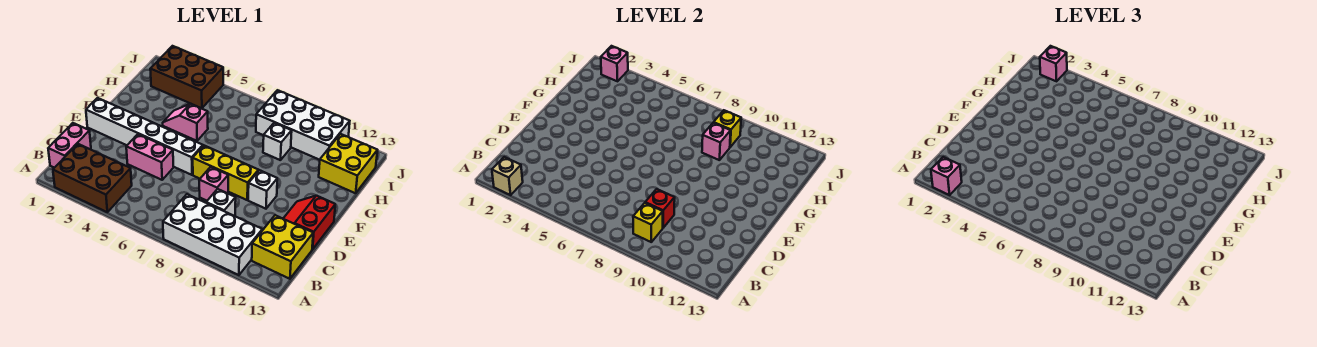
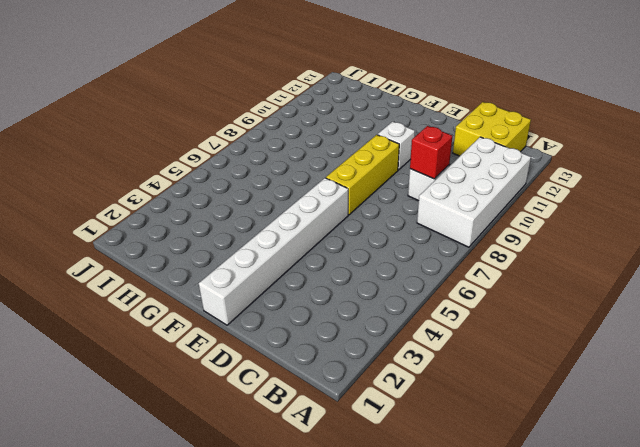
none -> brown brick A2:B4 level 1
none -> pink brick B1:C1 level 1
none -> pink brick D4:D5 level 1

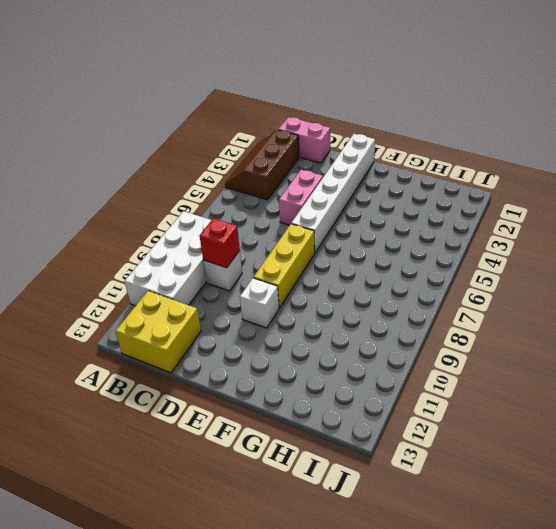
brown slope A2:B4 level 1 top B -> brown brick A2:B4 level 1
none -> pink brick D8 level 1
none -> red slope D12:E13 level 1 top 13
none -> pink slope G4:G5 level 1 top 5

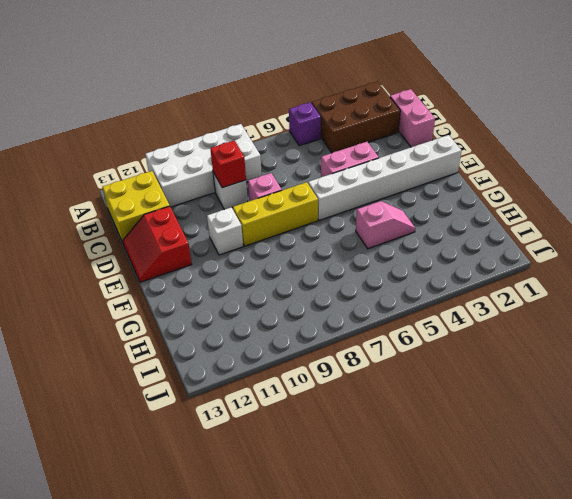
purple brick A5 level 1 -> none
red slope D12:E13 level 1 top 12 -> red slope D12:E13 level 1 top 13
none -> white brick H9 level 1
none -> yellow brick H12:I13 level 1
none -> brown brick I2:J4 level 1

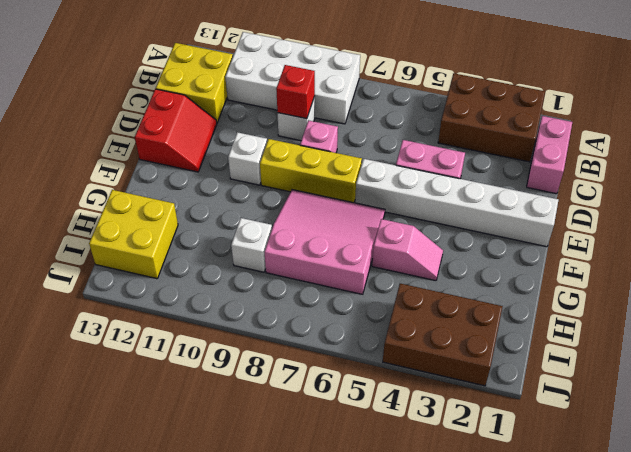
pink slope F6:H8 level 1 top H -> none
none -> white brick I8:J11 level 1
none -> tan brick A2 level 2
none -> yellow brick B9 level 2

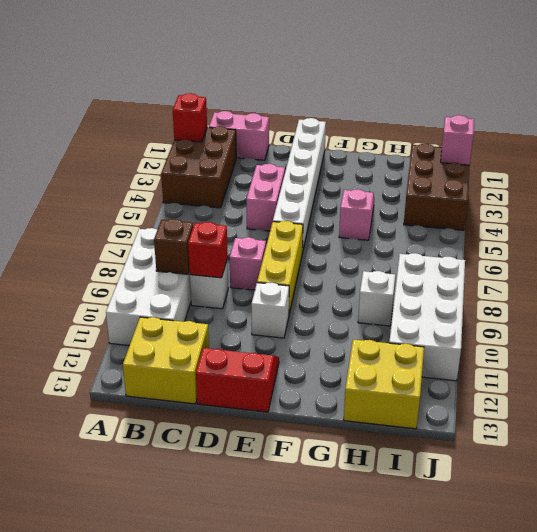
red brick A2 level 2 -> tan brick A2 level 2
brown brick B9 level 2 -> yellow brick B9 level 2
none -> pink brick H9 level 2
none -> yellow brick I9 level 2
none -> pink brick A2 level 3

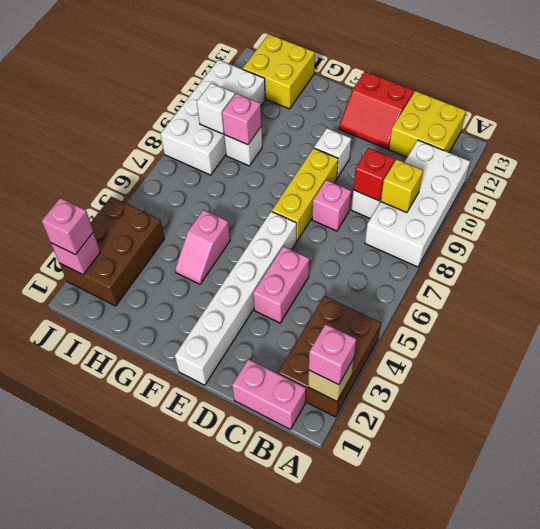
white brick I9 level 2 -> yellow brick I9 level 2

